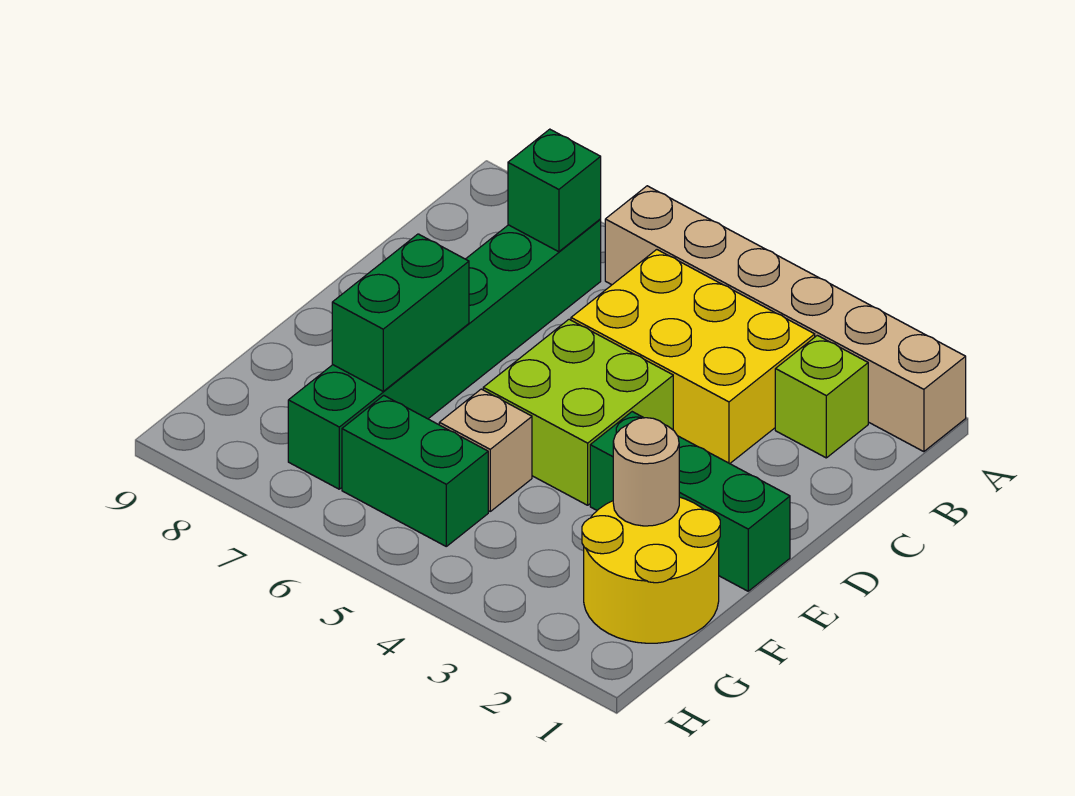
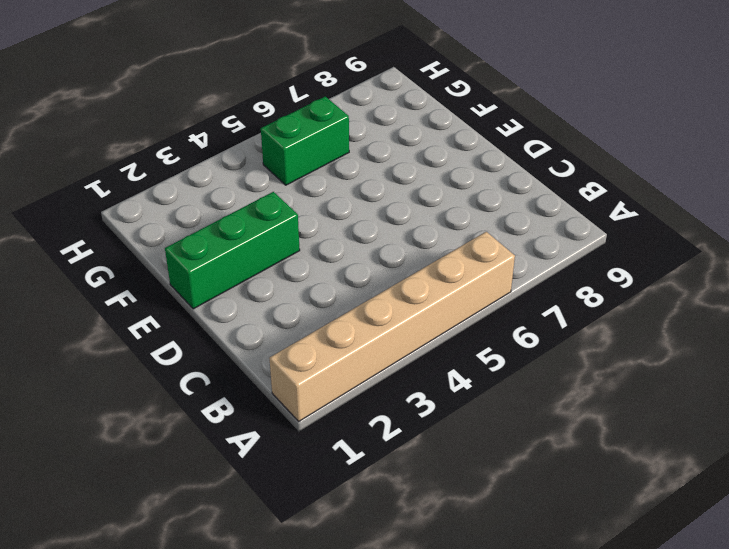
none -> lime brick B2 level 1
none -> yellow brick B3:C5 level 1
none -> green brick B7:G7 level 1

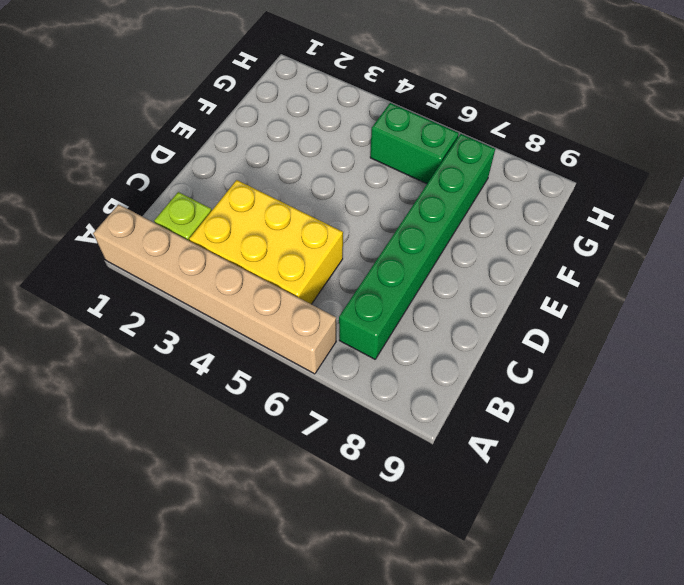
none -> lime brick D4:E5 level 1
none -> green brick E1:E3 level 1
none -> yellow round brick F1:G2 level 1

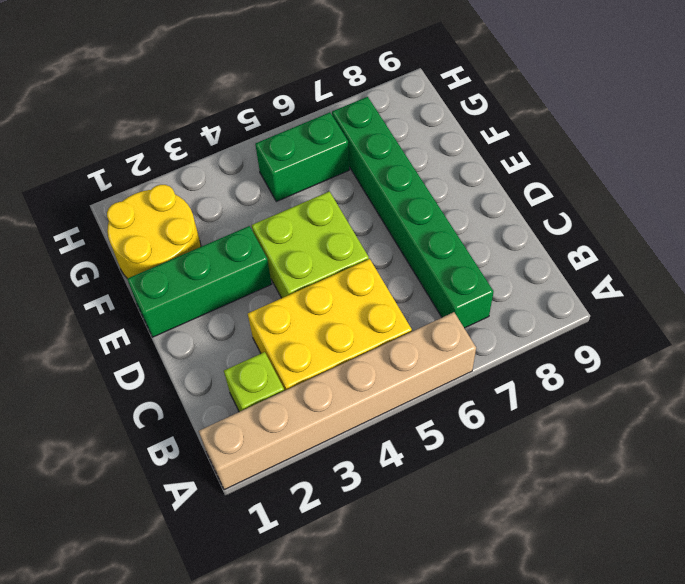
none -> tan brick F5 level 1
none -> green brick B7 level 2
none -> green brick E7:F7 level 2

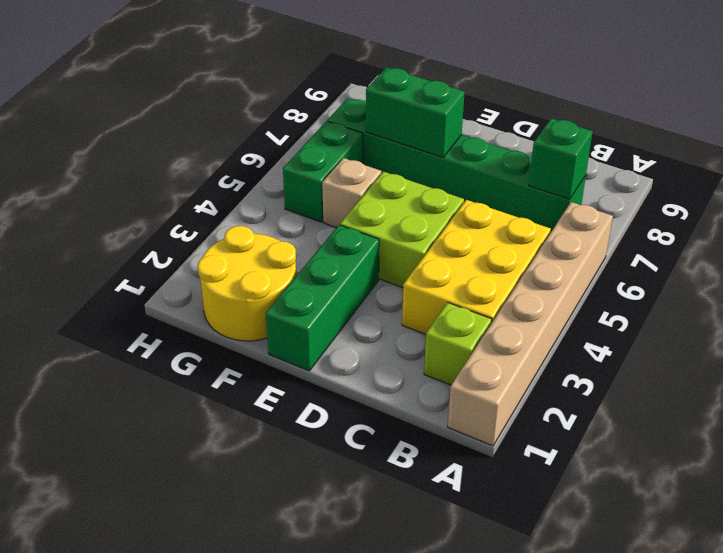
none -> tan round brick F2 level 2

